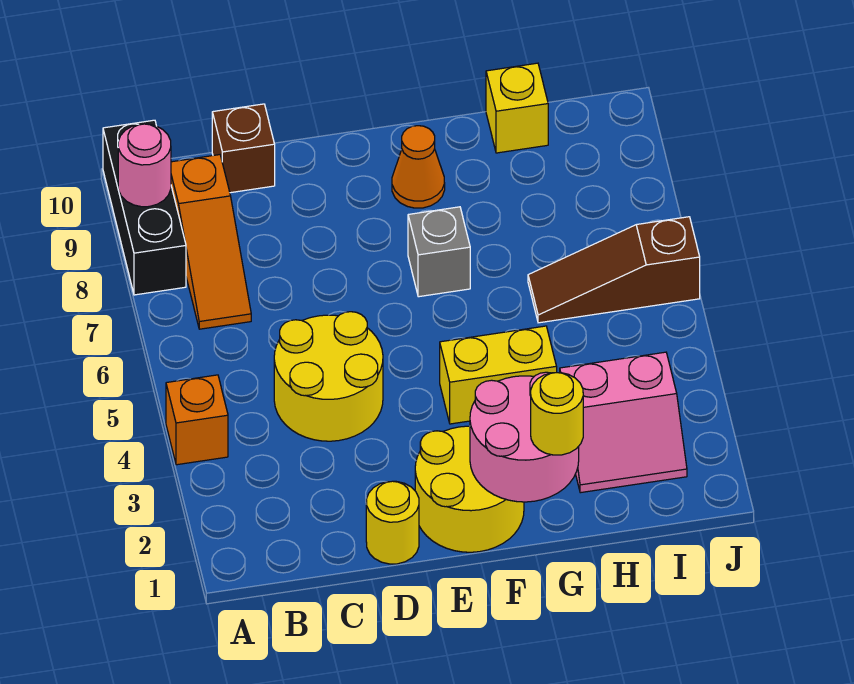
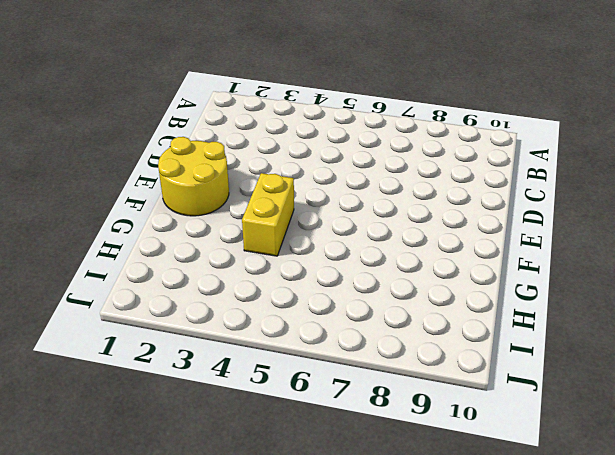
none -> orange brick A4 level 1
none -> black brick A8:A10 level 1
none -> orange slope B7:B9 level 1 top 9

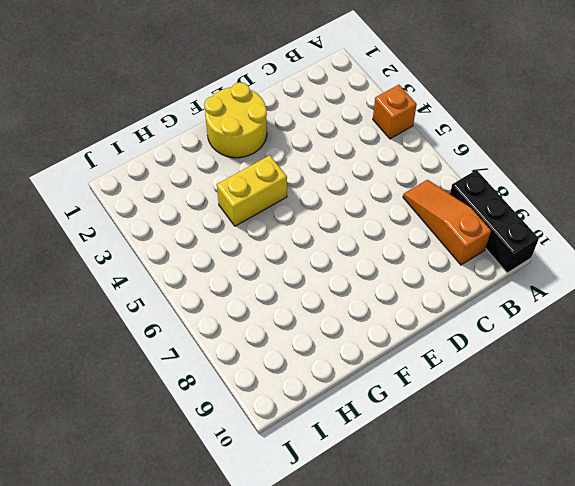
none -> yellow round brick C4:D5 level 1
none -> brown brick C10 level 1
none -> yellow round brick D1 level 1

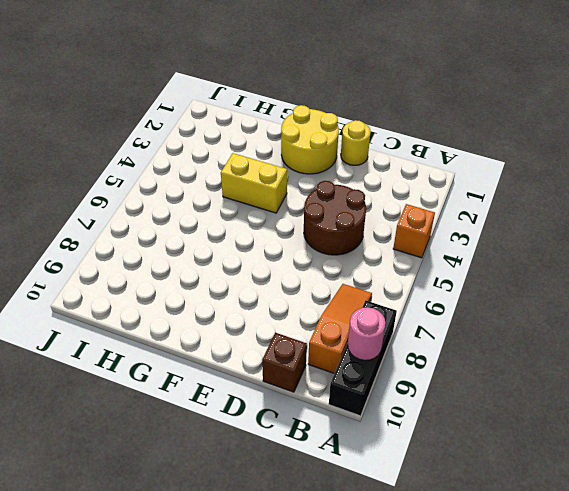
brown round brick C4:D5 level 1 -> yellow round brick C4:D5 level 1
none -> grey brick F7 level 1
none -> orange cone F9 level 1
none -> pink slope H2:I3 level 1 top 3

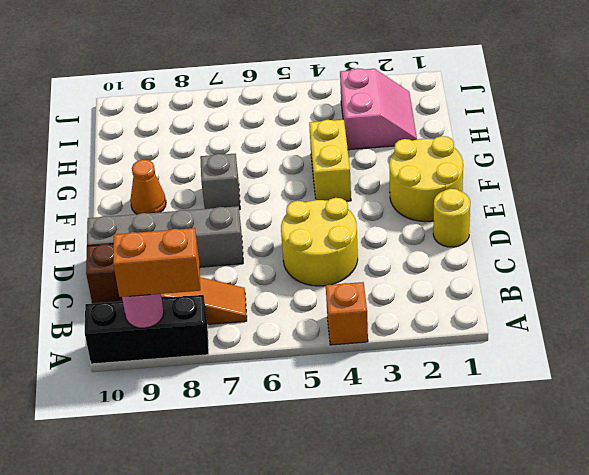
orange brick A8:A9 level 3 -> none
grey brick D7:D10 level 1 -> none
none -> brown slope H6:J6 level 1 top J
none -> yellow brick H10 level 1
none -> pink round brick F1:G2 level 2

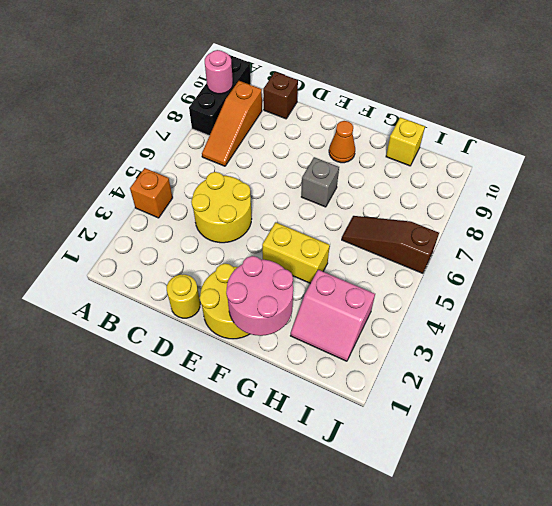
none -> yellow round brick G1 level 3

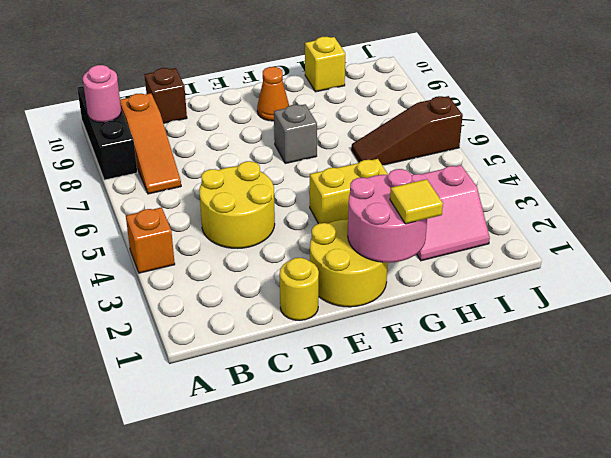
yellow tile G1 level 3 -> yellow round brick G1 level 3

